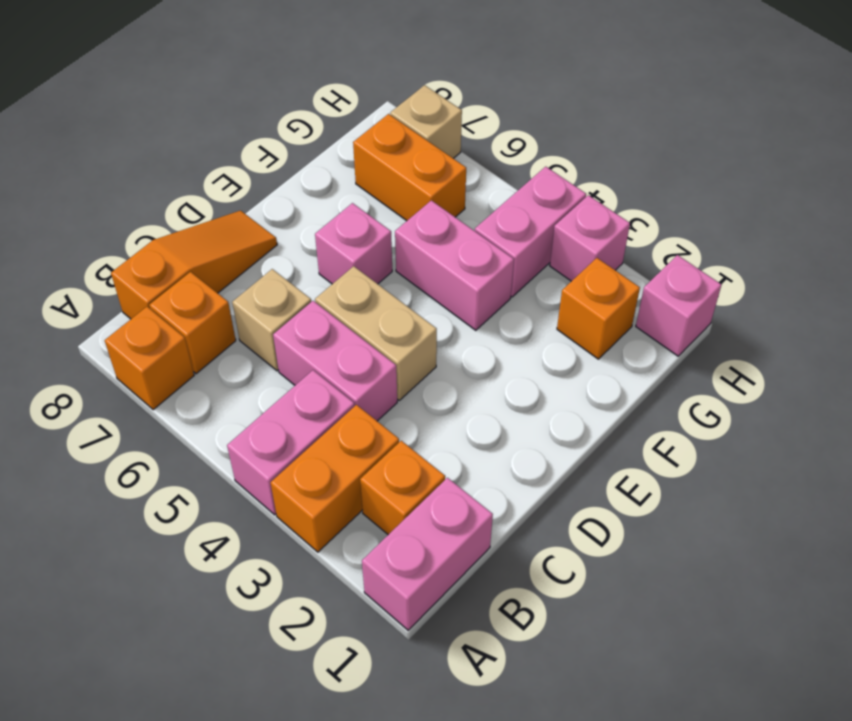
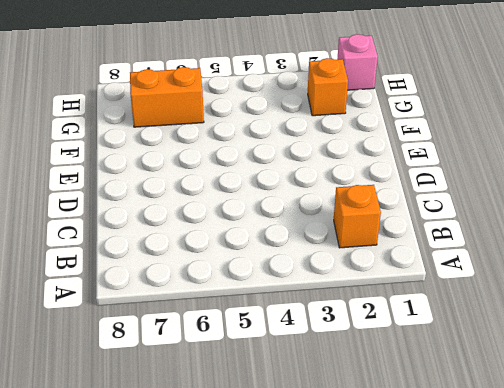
none -> pink brick A1:B1 level 1
none -> orange brick A3:B3 level 1
none -> pink brick A4:B4 level 1

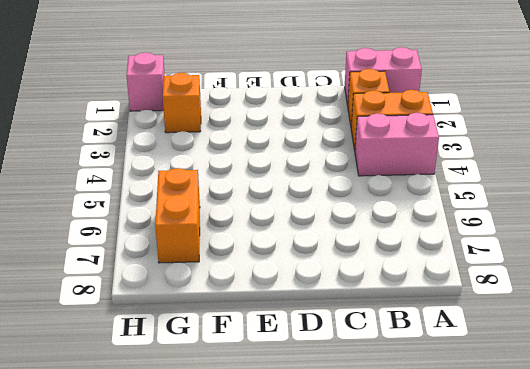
none -> orange brick A7 level 1
none -> orange brick B7 level 1
none -> orange slope B8:D8 level 1 top B

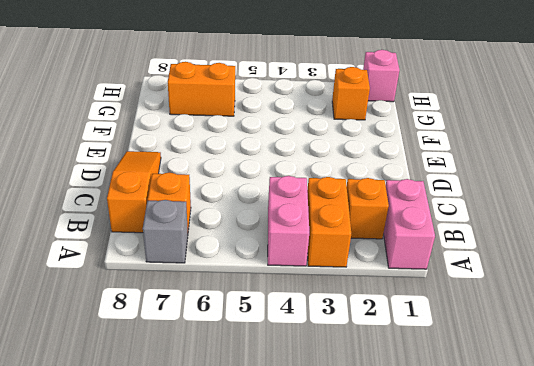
grey brick A7 level 1 -> orange brick A7 level 1
none -> pink brick C4:C5 level 1
none -> tan brick C6 level 1
none -> tan brick D4:D5 level 1

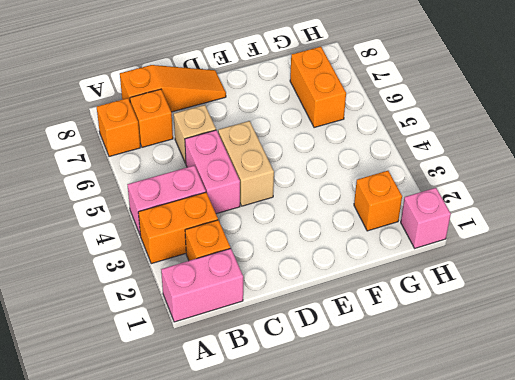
none -> pink brick E6 level 1
none -> pink brick F4:F5 level 1
none -> pink brick G4:H4 level 1

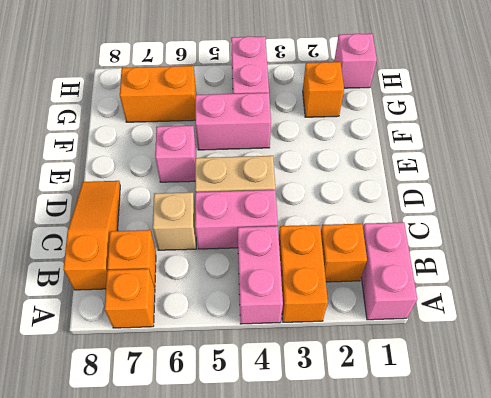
none -> pink brick H3 level 1
none -> tan brick H7 level 1

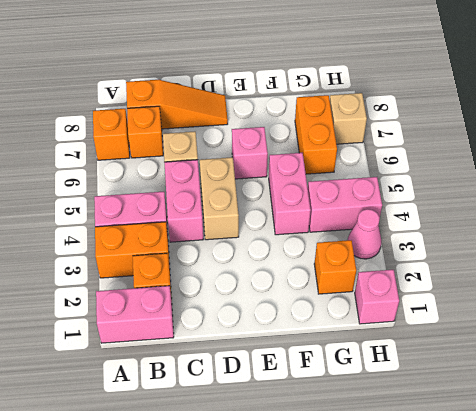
pink cone H3 level 1 -> pink brick H3 level 1

